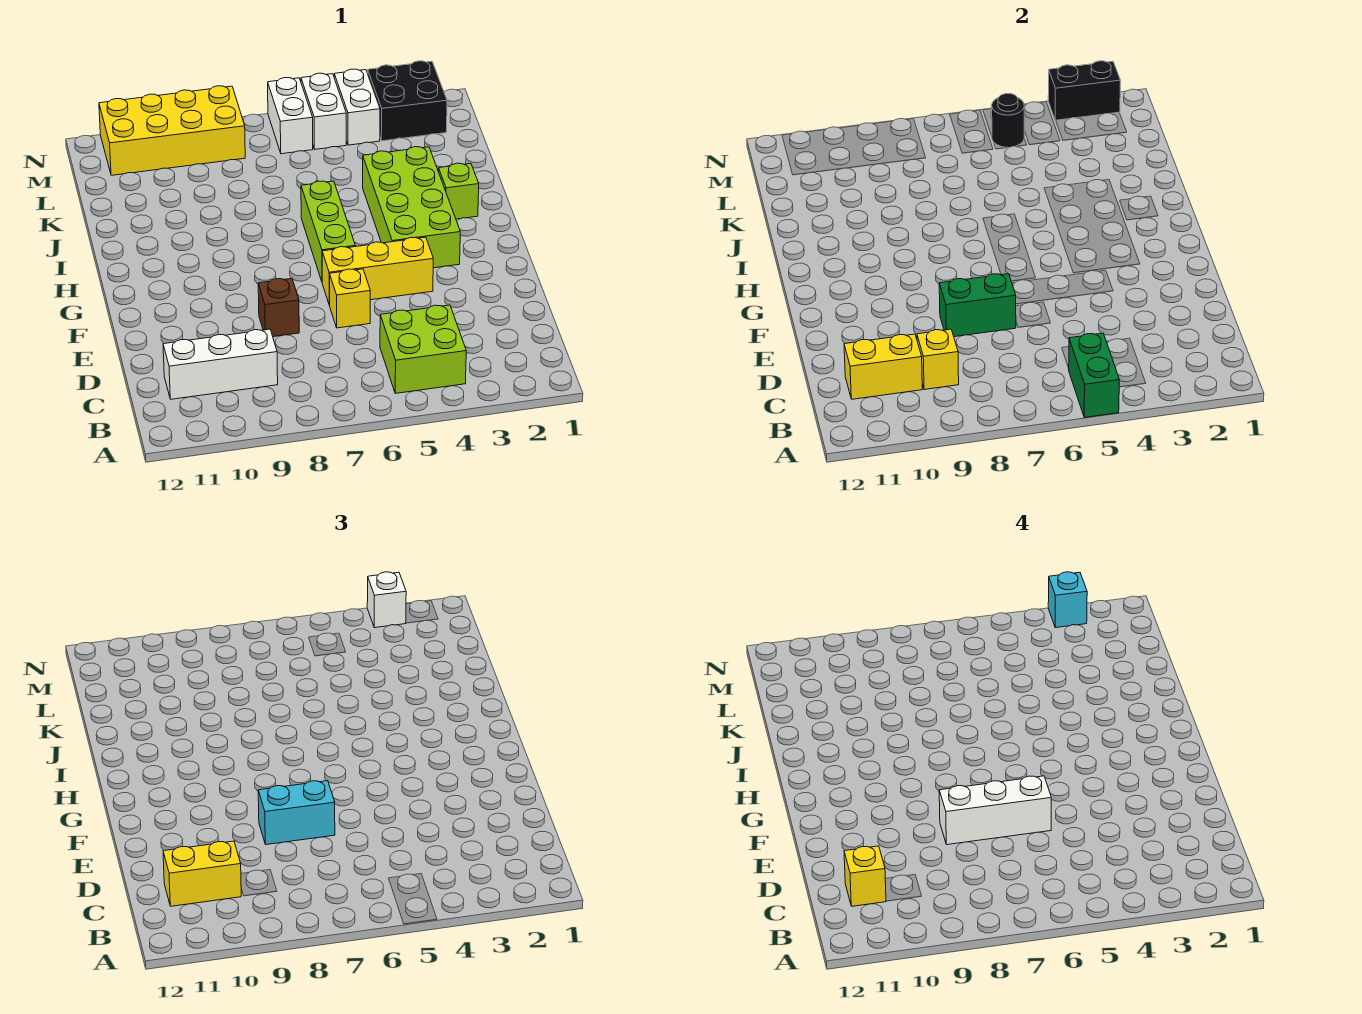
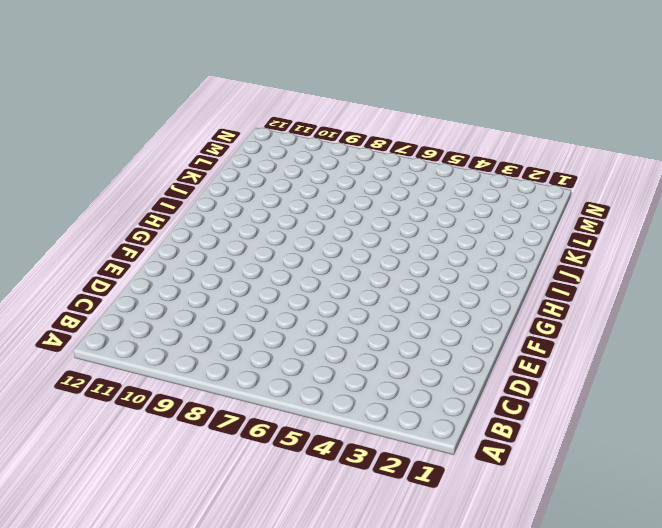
none -> lime brick B4:C5 level 1
none -> white brick C9:C11 level 1
none -> yellow brick E6 level 1

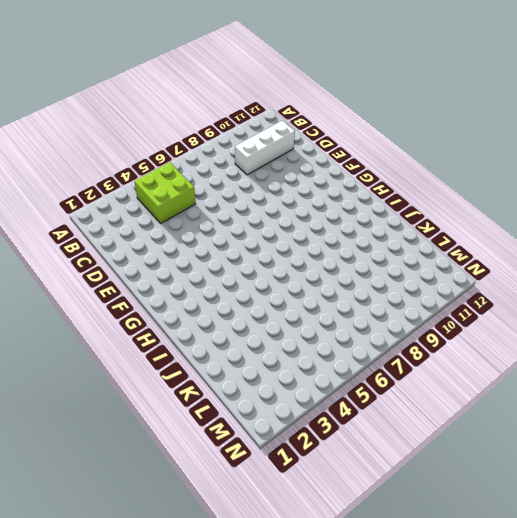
none -> yellow brick E6 level 1
none -> brown brick E8 level 1
none -> yellow brick F4:F6 level 1

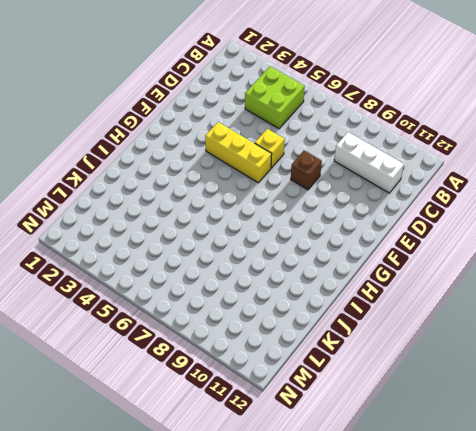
none -> lime brick G3:J4 level 1
none -> lime brick G6:I6 level 1
none -> lime brick I2 level 1

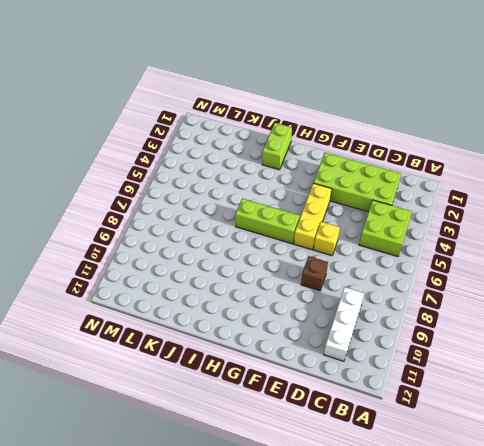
lime brick C2:F3 level 1 -> lime brick G3:J4 level 1
lime brick I1:I2 level 1 -> lime brick I2 level 1
none -> black brick M2:N3 level 1
none -> white brick M4:N4 level 1
none -> white brick M5:N5 level 1

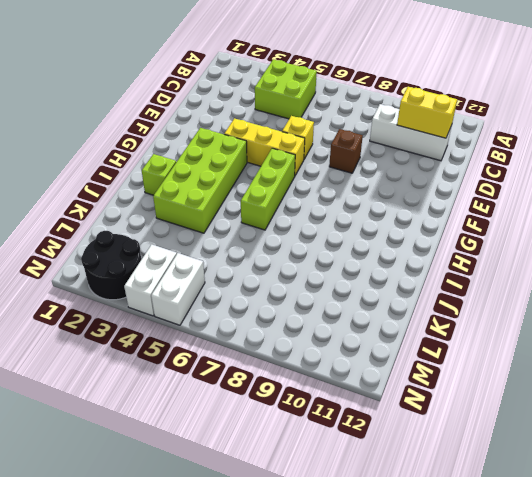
black round brick M2:N3 level 1 -> black brick M2:N3 level 1
none -> white brick M6:N6 level 1
none -> yellow brick M8:N11 level 1
none -> green brick A5:B5 level 2

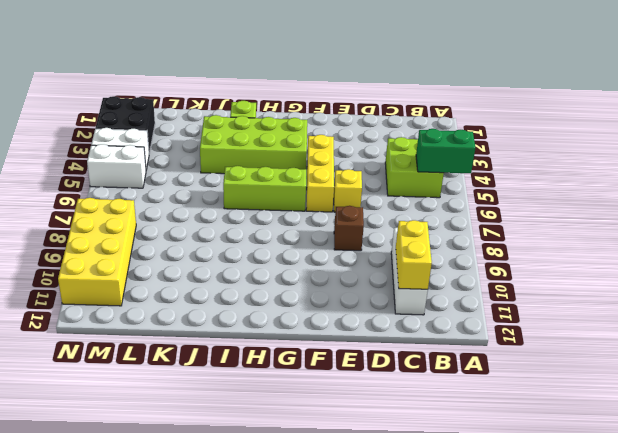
none -> white brick M6:N6 level 1
none -> yellow brick C9 level 2
none -> green brick E7:E8 level 2

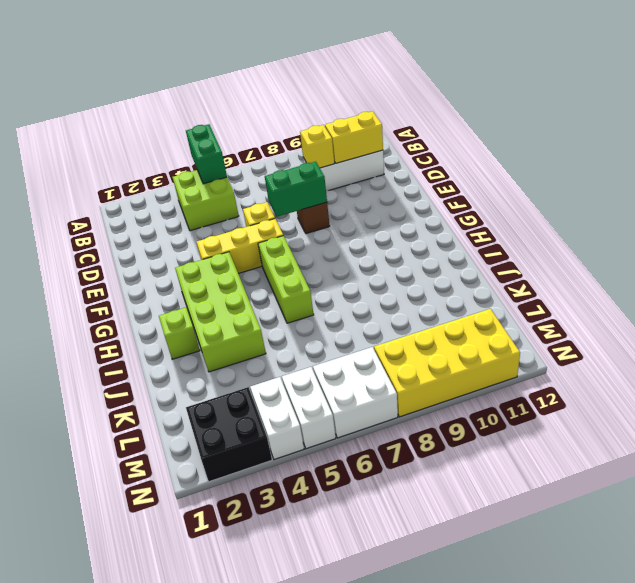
white brick M6:N7 level 1 -> white brick M6:N6 level 1
none -> black round brick M5 level 2
none -> black brick N2:N3 level 2
none -> yellow brick C10:C11 level 3

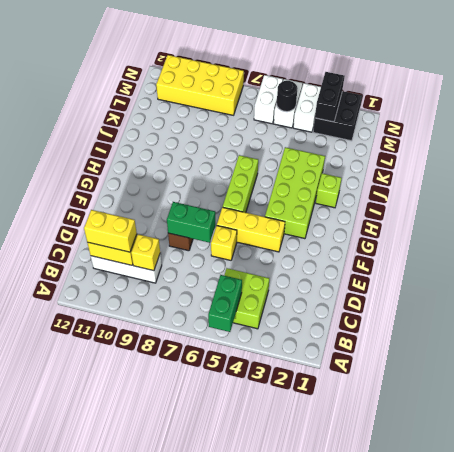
black brick M3:N3 level 2 -> black brick N2:N3 level 2
none -> cyan brick E7:E8 level 3
none -> white brick N3 level 3
none -> yellow brick C11 level 4

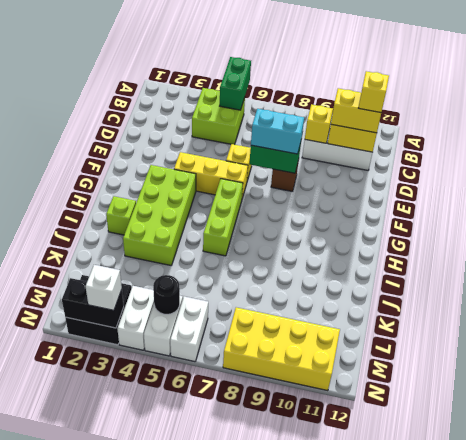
none -> white brick E6:E8 level 4
none -> cyan brick N3 level 4

